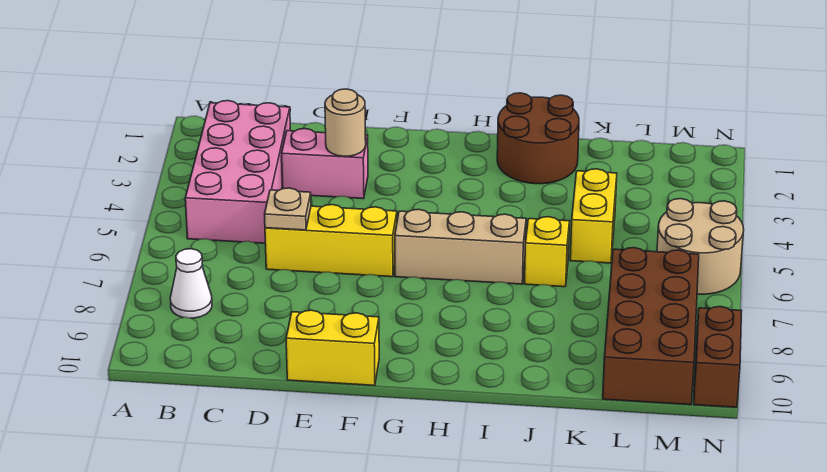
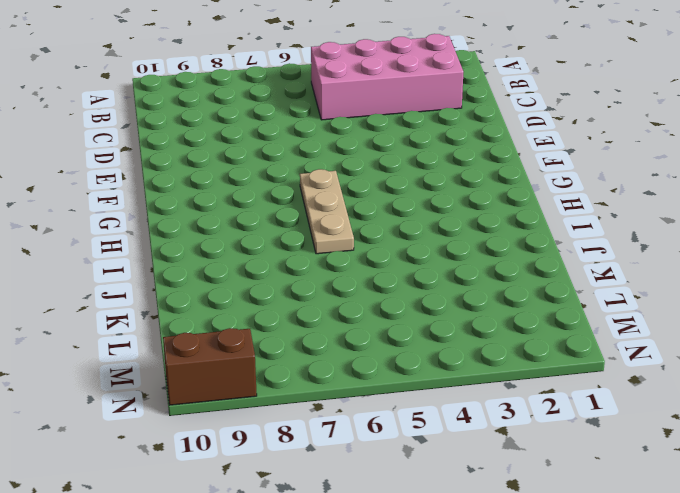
tan plate G6:I6 level 1 -> tan brick G6:I6 level 1
none -> white cone B8 level 1
none -> pink brick D3:E3 level 1
none -> yellow brick D6:F6 level 1

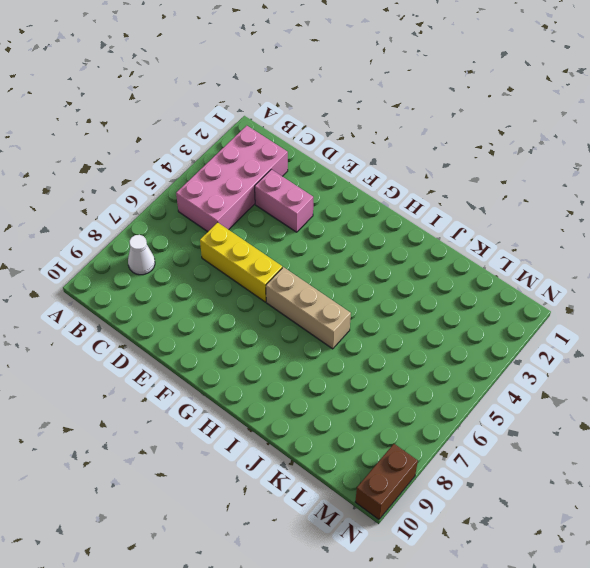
none -> yellow brick E10:F10 level 1
none -> brown round brick I1:J2 level 1
none -> yellow brick J6 level 1

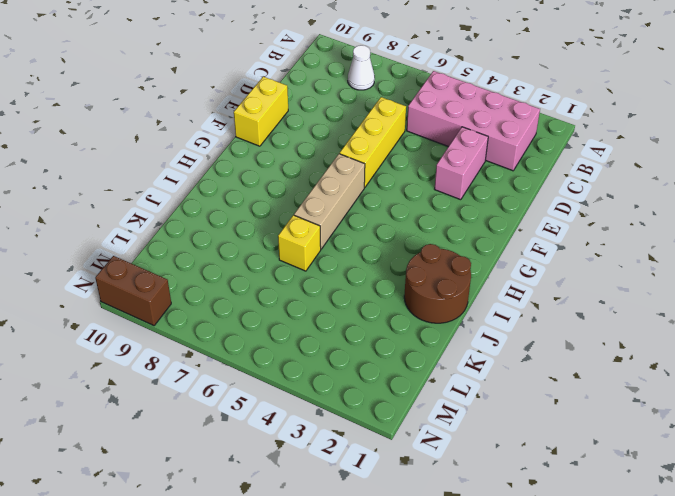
none -> yellow brick K4:K5 level 1
none -> brown brick L7:M10 level 1
none -> tan round brick M5:N6 level 1

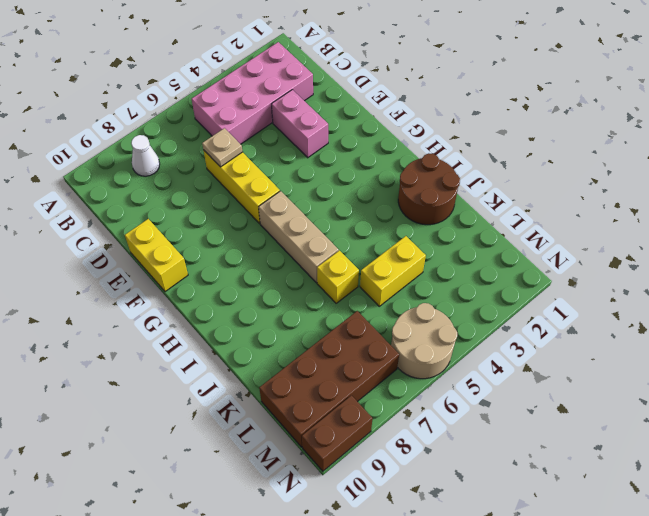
none -> tan round brick E3 level 2

